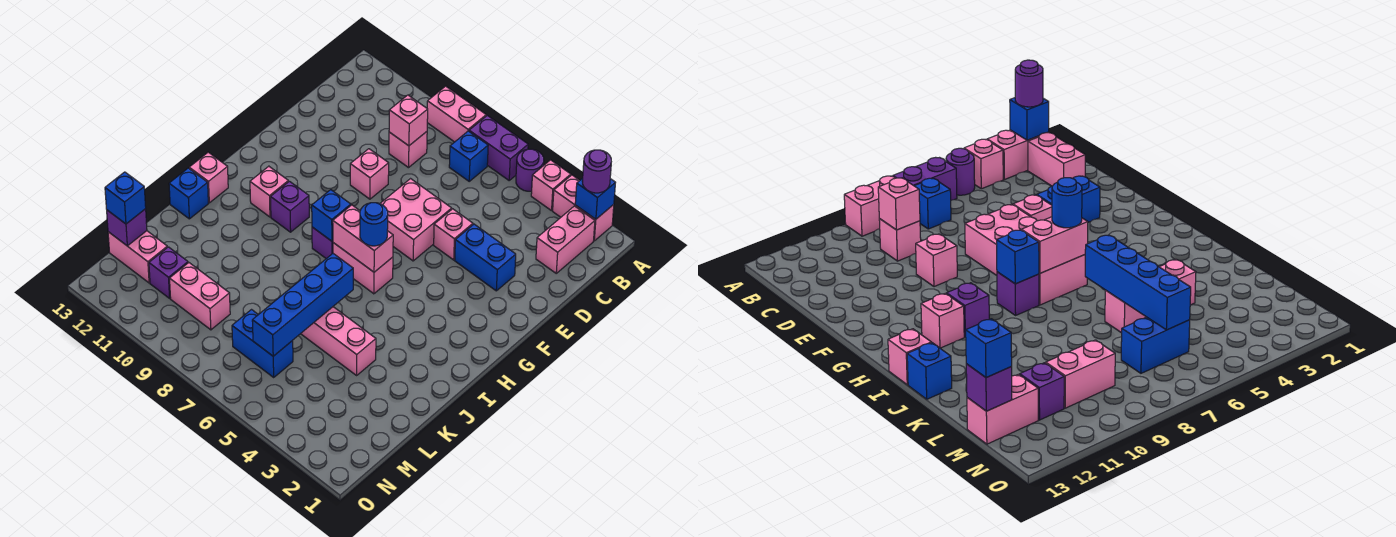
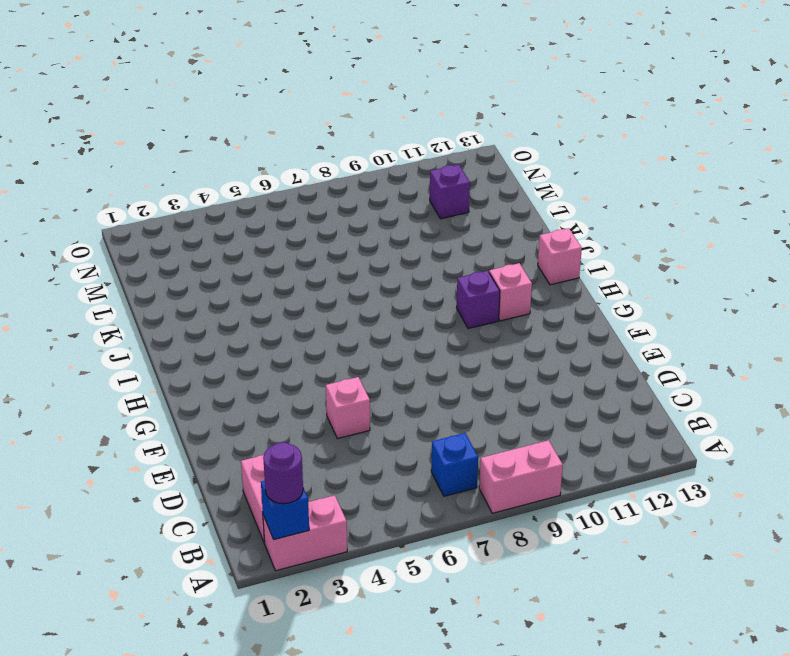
none -> pink brick A4 level 1
none -> purple round brick A5 level 1
none -> purple brick A6:A7 level 1
none -> pink brick C9 level 1

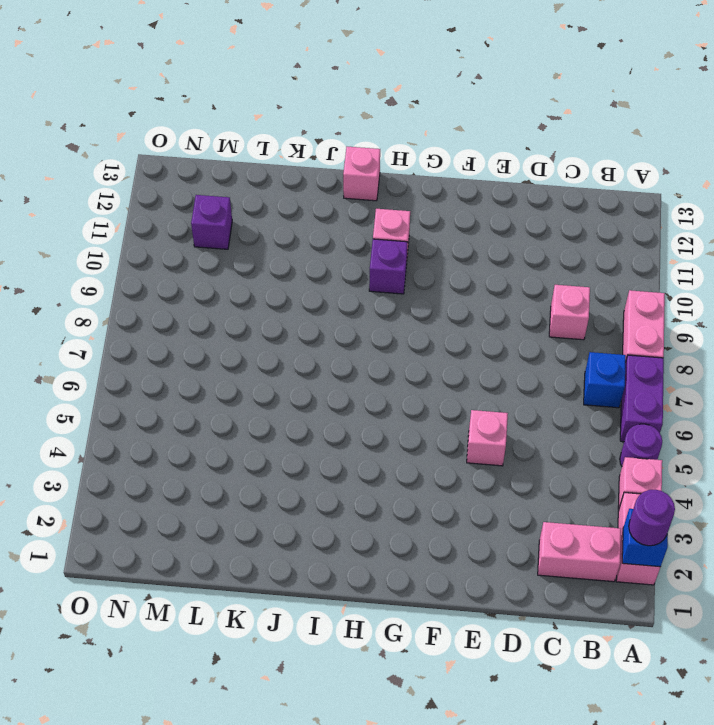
none -> blue brick E3:E4 level 1
none -> pink brick E6:F7 level 1
none -> pink brick E9 level 1
none -> pink brick H6:H7 level 1

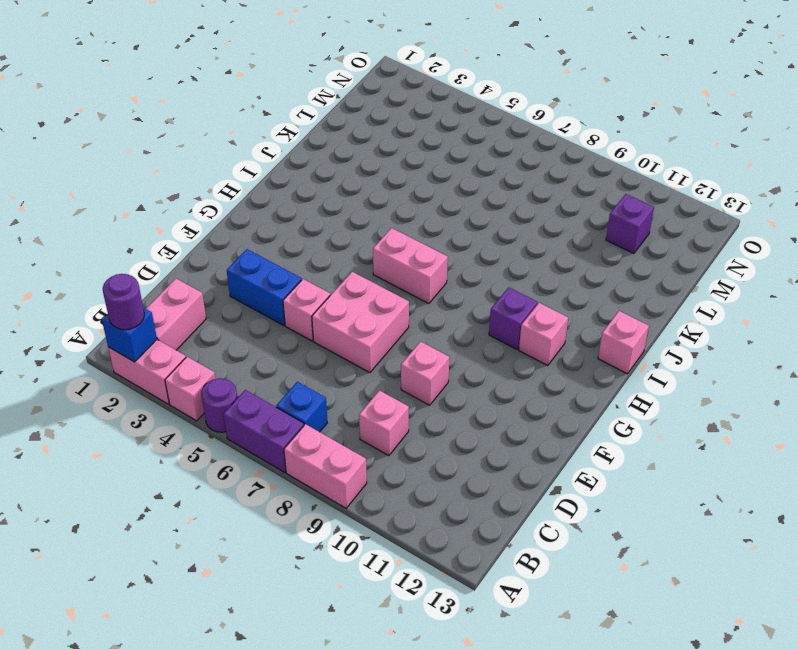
none -> purple brick H8 level 1
none -> blue brick J13 level 1
none -> pink brick K4:K6 level 1
none -> blue brick M6:M7 level 1

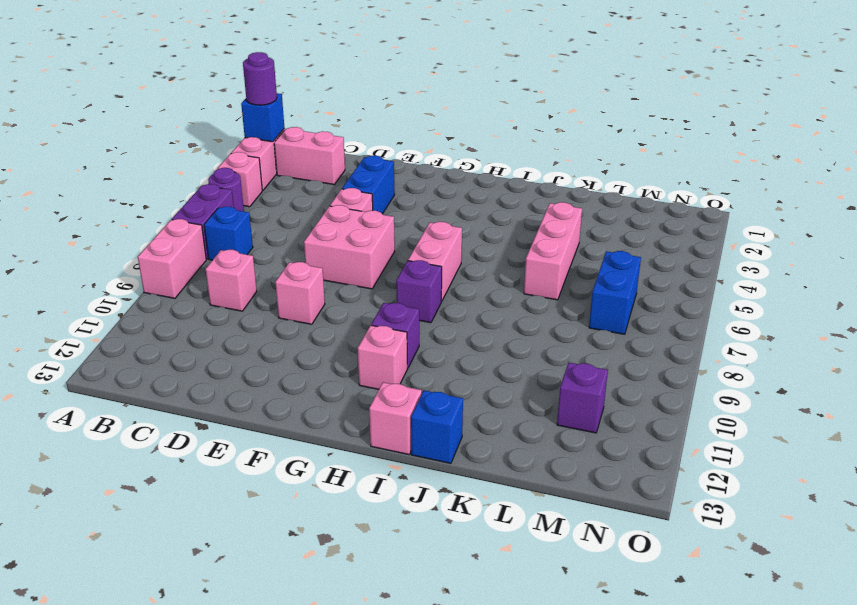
none -> pink brick M9:M10 level 1
none -> pink brick M12:M13 level 1
none -> pink brick C9 level 2
none -> pink brick H6:H7 level 2

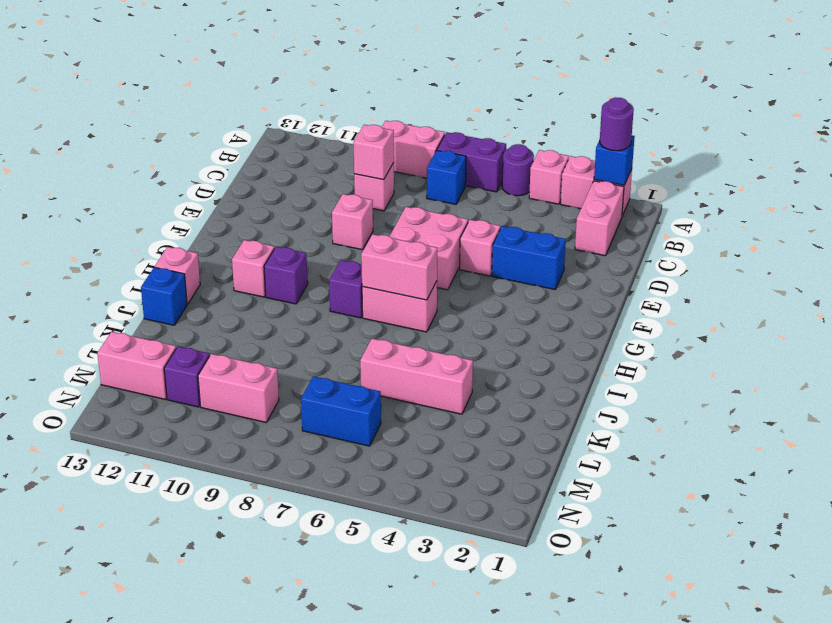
none -> blue brick H8 level 2
none -> blue brick J6:M6 level 2
none -> purple brick M13 level 2
none -> blue round brick H6 level 3

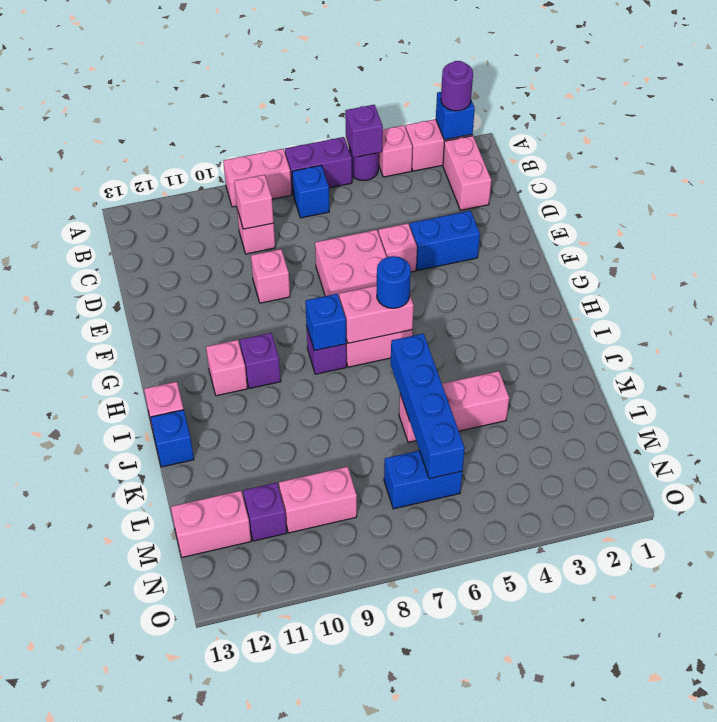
purple brick A5 level 2 -> purple brick M13 level 2
none -> blue brick M13 level 3

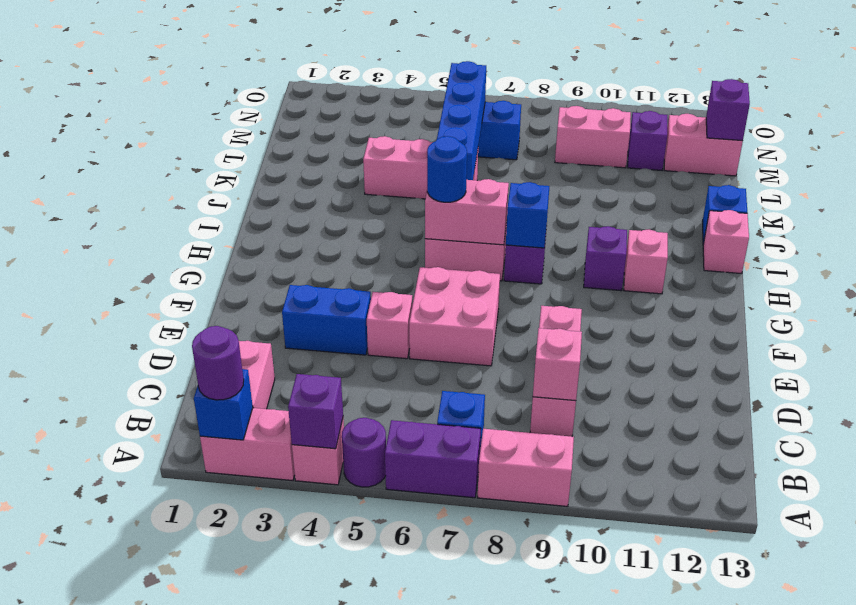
purple brick A4 level 2 -> none
none -> blue brick M13 level 3

